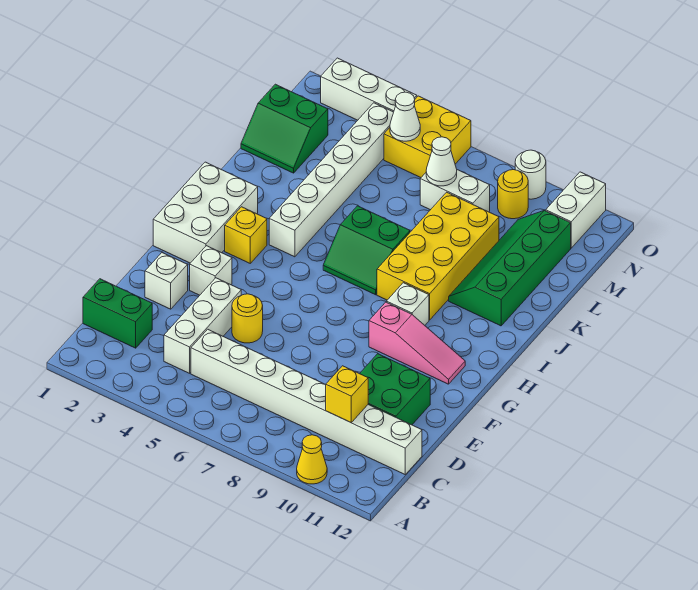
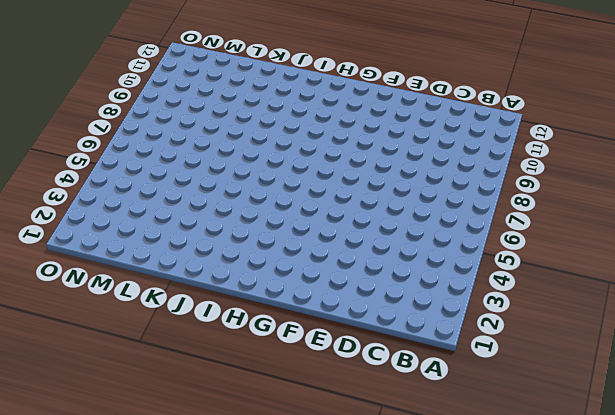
none -> yellow cone A10 level 1
none -> green brick C1:C2 level 1
none -> white brick C4:E4 level 1

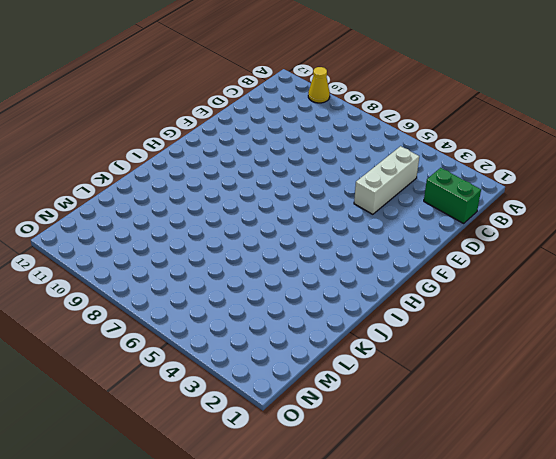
none -> white brick C5:C12 level 1
none -> green brick D10:E11 level 1
none -> white brick E2 level 1

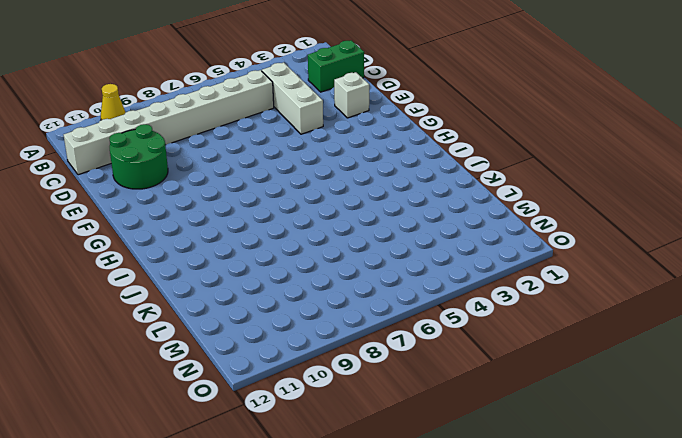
green round brick D10:E11 level 1 -> green brick D10:E11 level 1
none -> yellow round brick E5 level 1
none -> white brick F3 level 1
none -> white brick G1:I2 level 1

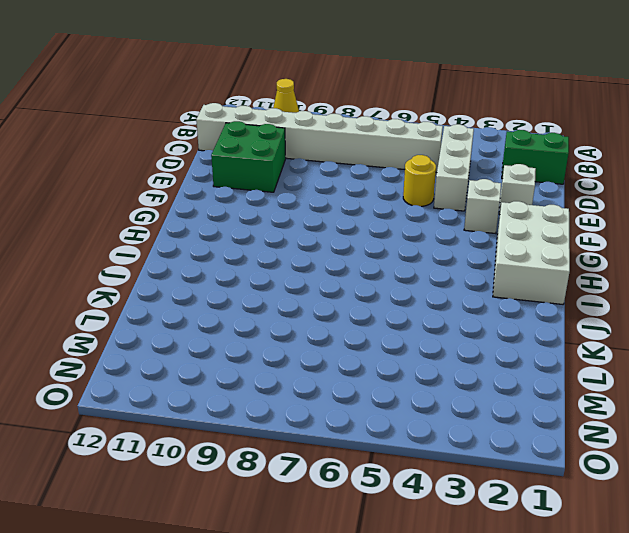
none -> pink slope G9:G11 level 1 top 9
none -> yellow brick H3 level 1
none -> white brick H9 level 1

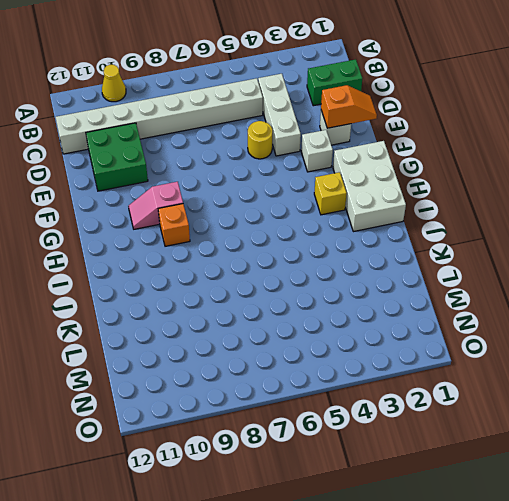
orange slope E1:E2 level 2 top 2 -> none
pink slope G9:G10 level 1 top 9 -> pink slope G9:G11 level 1 top 9
orange brick H9 level 1 -> white brick H9 level 1
none -> white brick I4:N4 level 1
none -> green slope I6:J7 level 1 top J
none -> yellow brick I8:L9 level 1

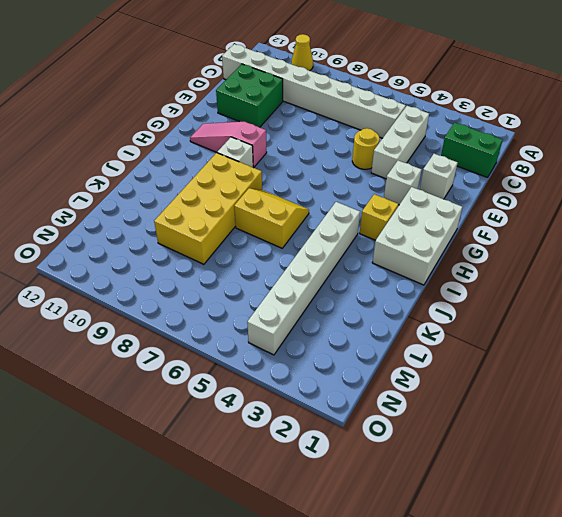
yellow slope I6:J7 level 1 top J -> green slope I6:J7 level 1 top J
none -> green slope J10:M11 level 1 top 11
none -> green slope L1:M2 level 1 top M
none -> white brick M7:M8 level 1

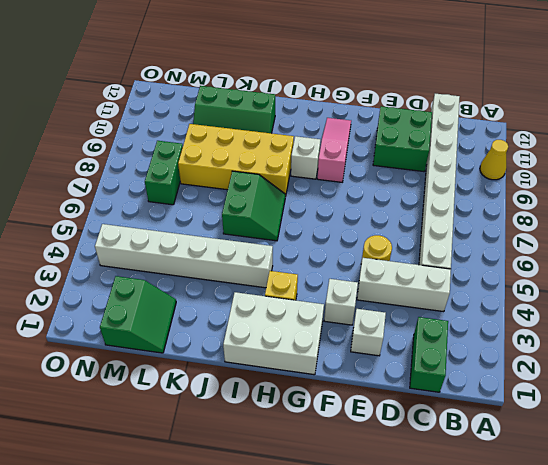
green slope J10:L11 level 1 top 11 -> green slope J10:M11 level 1 top 11
green brick M7:M8 level 1 -> white brick M7:M8 level 1
none -> yellow brick N5:O6 level 1
none -> yellow round brick N9 level 1
none -> white brick N11:O11 level 1

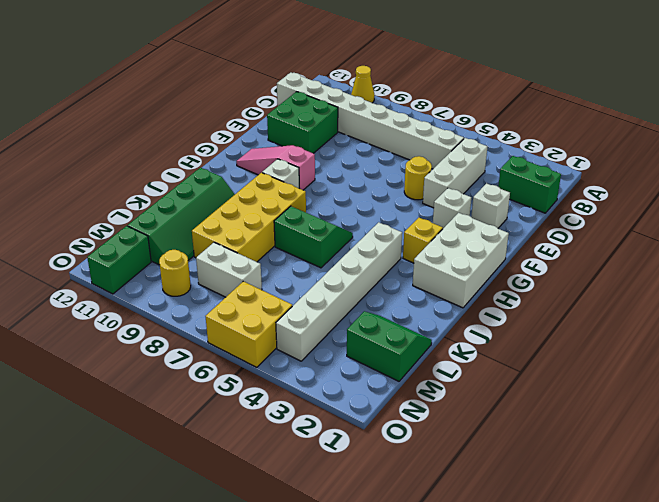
green brick N11:O11 level 1 -> white brick N11:O11 level 1
none -> white brick O2:O4 level 1
none -> white round brick O9 level 1
none -> yellow brick C10 level 2

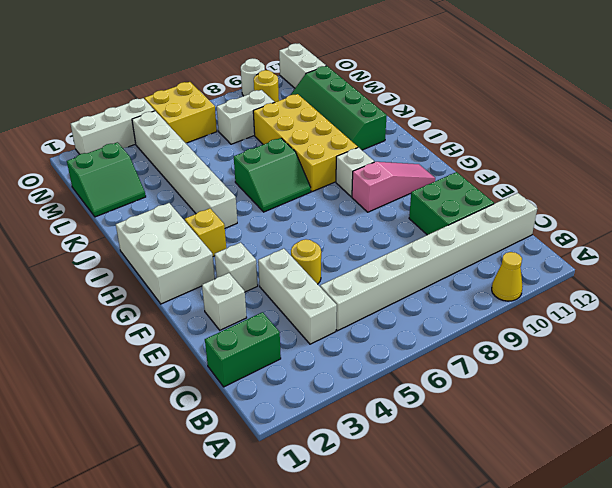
none -> yellow brick C10 level 2
none -> white cone M7 level 2
none -> white cone N5 level 2

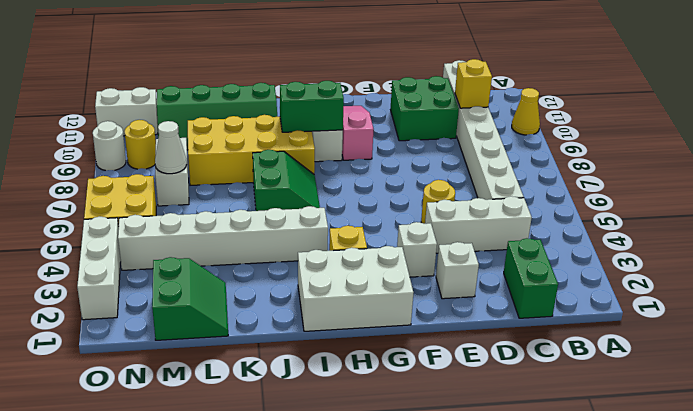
green brick H9:I9 level 2 -> none
none -> white cone N5 level 2

